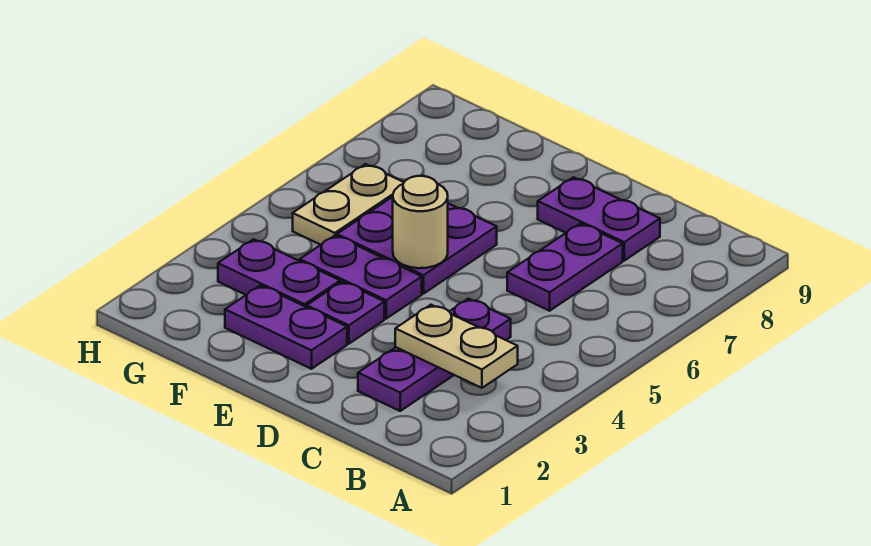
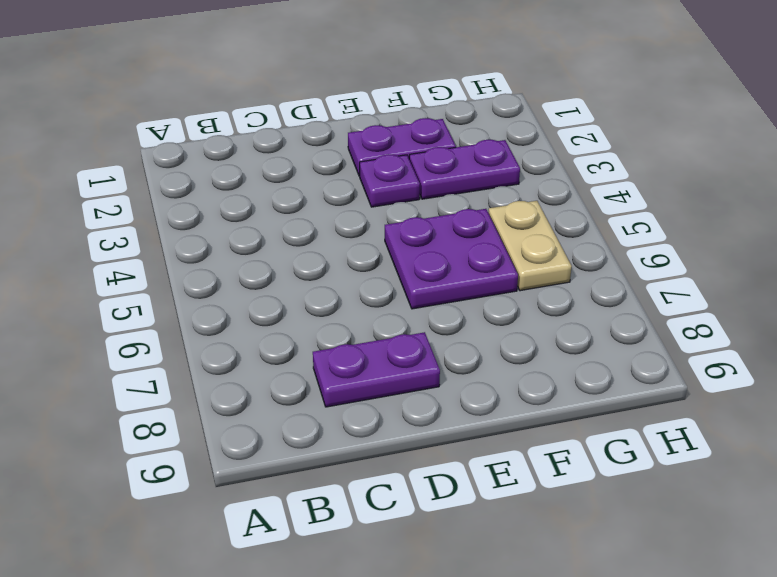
none -> purple plate C2:C4 level 1
none -> purple plate C6:C7 level 1

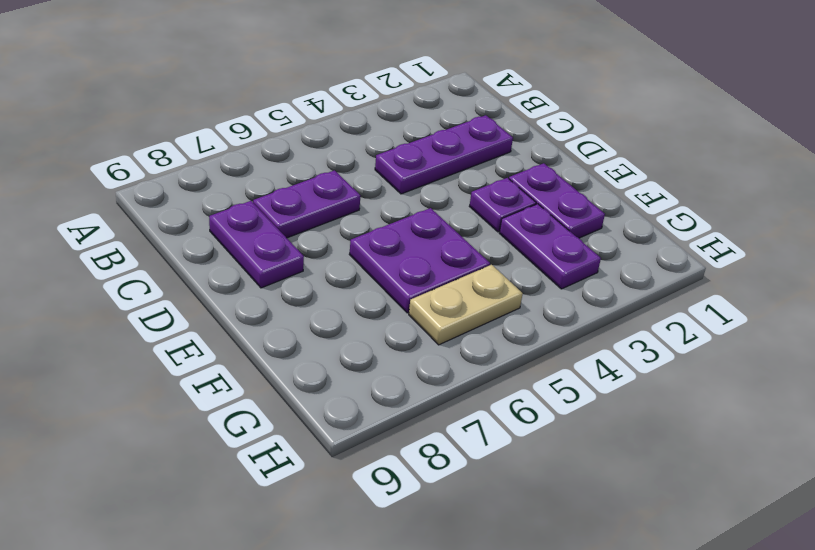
none -> purple plate E4:F4 level 1
none -> tan plate B3:C3 level 2

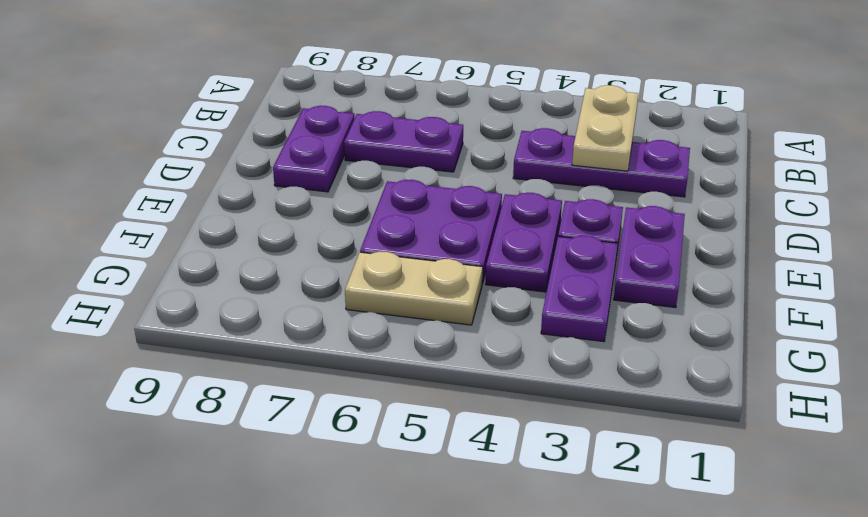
none -> tan round brick E5 level 2

